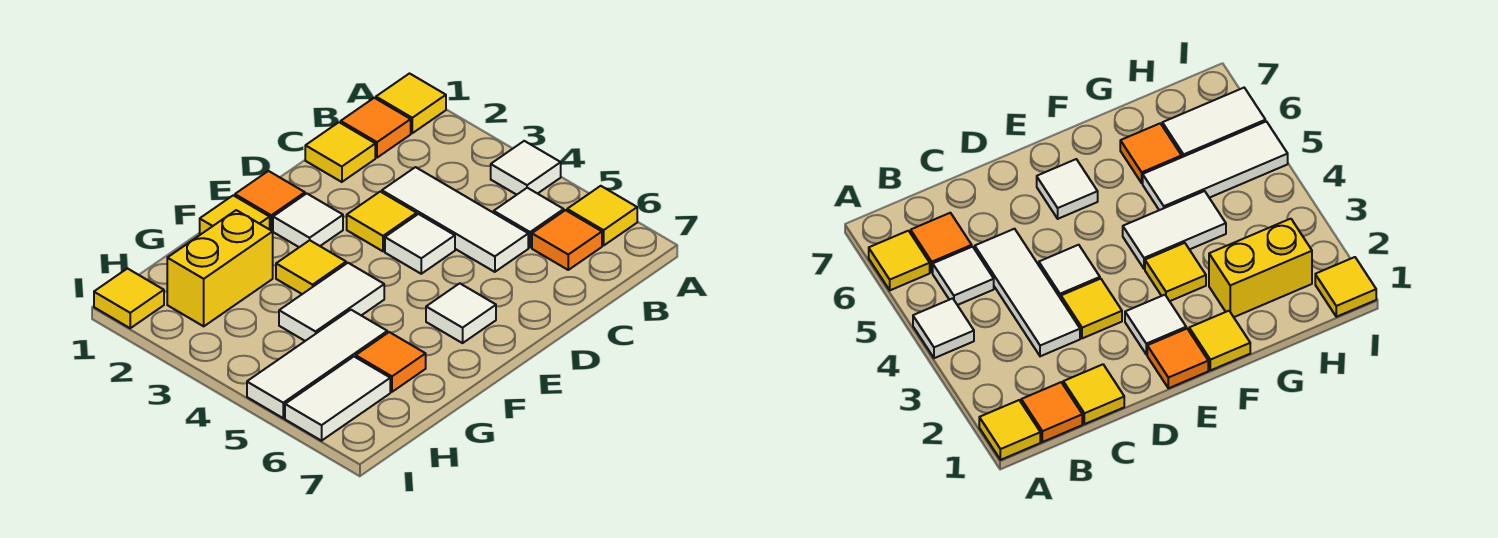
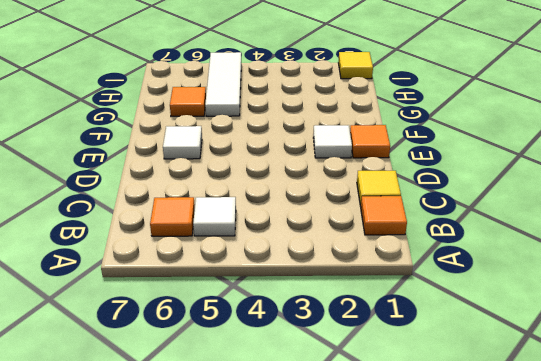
none -> yellow tile A1 level 1
none -> white tile A4 level 1
none -> yellow tile A6 level 1

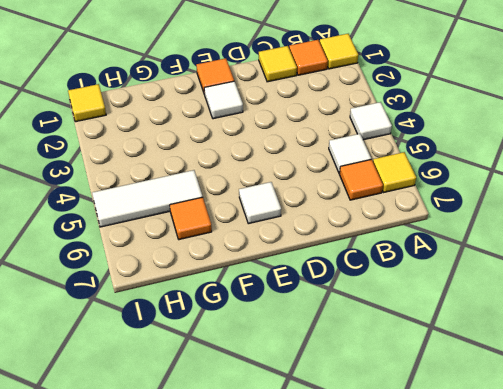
none -> white tile C3:C5 level 1
none -> yellow tile D3 level 1
none -> white tile D4 level 1

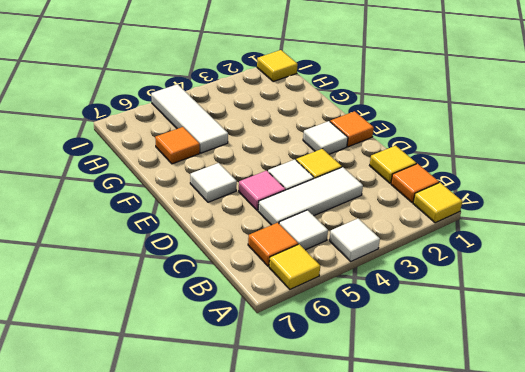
pink tile D5 level 1 -> none
none -> yellow tile F1 level 1
none -> yellow tile F3 level 1
none -> white tile F4:G4 level 1

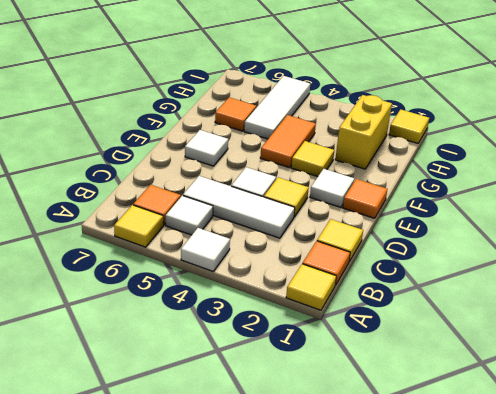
orange tile F4:G4 level 1 -> white tile F4:G4 level 1
none -> yellow tile F1 level 1
none -> white tile H6:I6 level 1

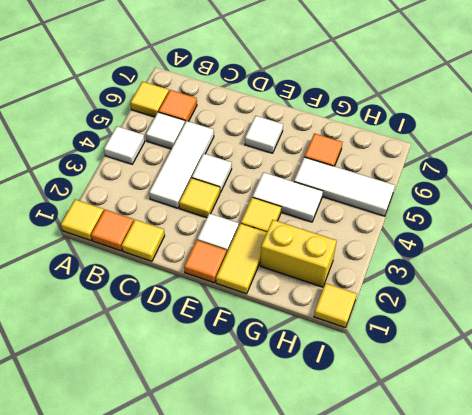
yellow tile F1:F2 level 1 -> yellow tile F1 level 1
none -> white tile H6:I6 level 1

